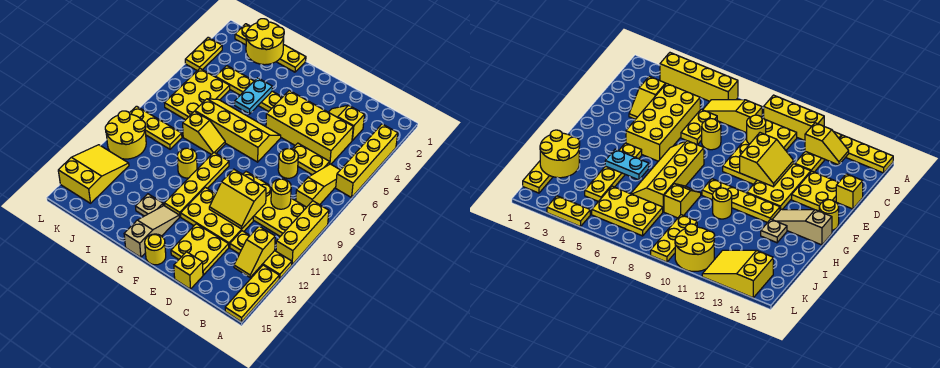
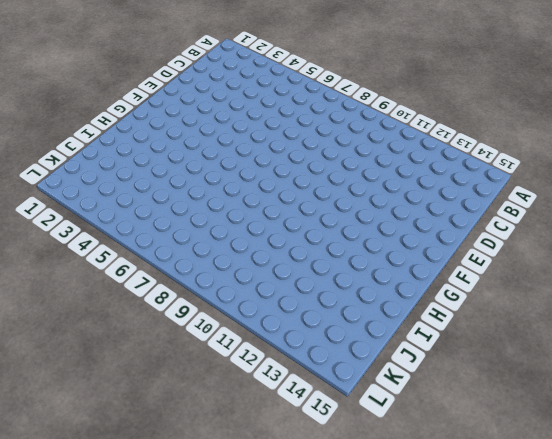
none -> yellow brick A3:A6 level 1
none -> yellow brick A9:A11 level 1
none -> yellow plate A12:C12 level 1
none -> yellow plate A13:A15 level 1

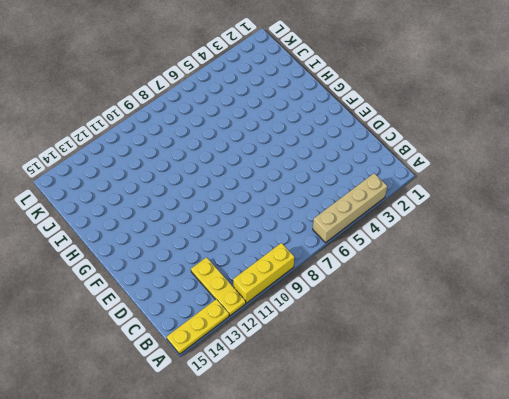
tan brick A3:A6 level 1 -> yellow brick A3:A6 level 1
none -> yellow slope B6:B8 level 1 top 8
none -> yellow plate B9:E10 level 1
none -> yellow slope C3:D3 level 1 top C
none -> yellow brick C4:F5 level 1

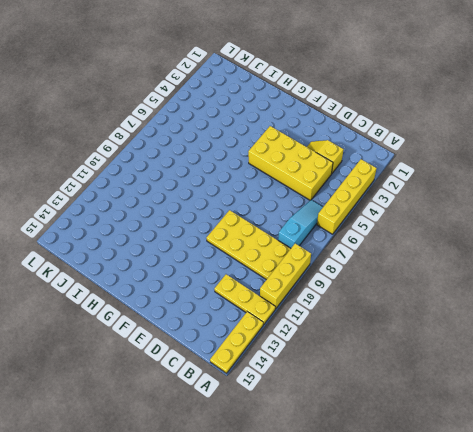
cyan slope B6:B8 level 1 top 8 -> yellow slope B6:B8 level 1 top 8
none -> yellow plate C6:D6 level 1
none -> yellow round brick D7 level 1
none -> yellow plate D11:F12 level 1
none -> yellow plate D13:E14 level 1

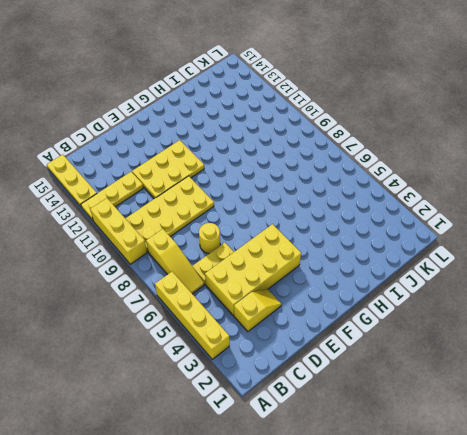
none -> yellow plate D13:E14 level 1
none -> yellow brick D15 level 1
none -> yellow slope F6:I7 level 1 top 7
none -> yellow round brick F15 level 1

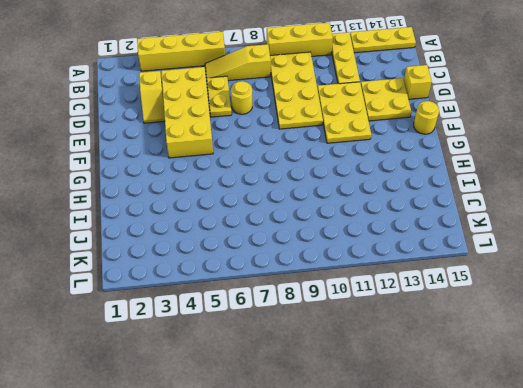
none -> yellow slope F6:I7 level 1 top 7
none -> yellow plate G4:J4 level 1
none -> yellow plate G9:G12 level 1
none -> tan slope G13:G15 level 1 top 15

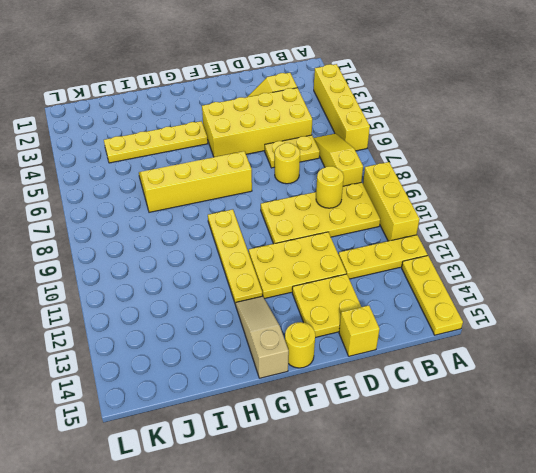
none -> yellow plate H1:K1 level 1
none -> yellow slope H8:I8 level 1 top I
none -> yellow round brick H10 level 1
none -> tan plate H13 level 1

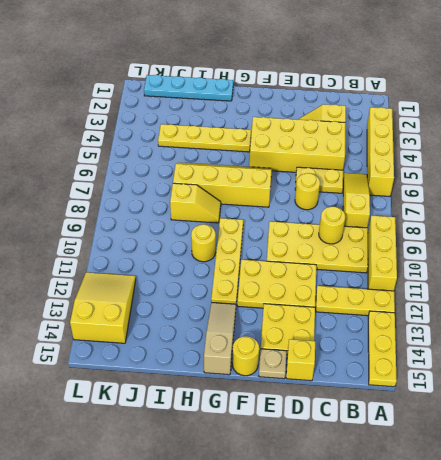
tan plate E15 level 1 -> tan plate H13 level 1
cyan plate H1:K1 level 1 -> yellow plate H1:K1 level 1
none -> yellow plate J5:K7 level 1
none -> yellow plate J9:L9 level 1
none -> yellow round brick K10:L11 level 1
none -> yellow plate L3:L4 level 1

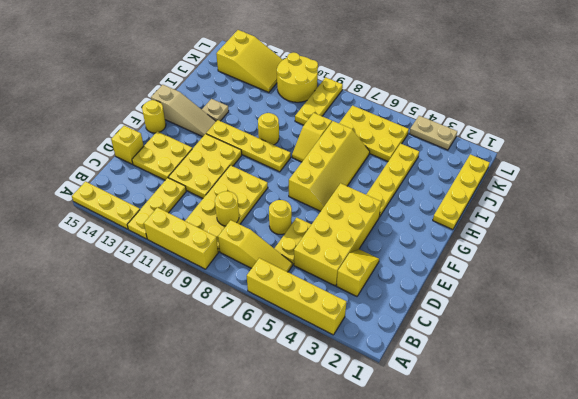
tan plate L3:L4 level 1 -> yellow plate L3:L4 level 1
none -> yellow slope B12:B13 level 2 top 12
none -> yellow slope D10:E11 level 2 top 10
none -> cyan plate H4:H5 level 2
none -> yellow round brick I1:J2 level 2

